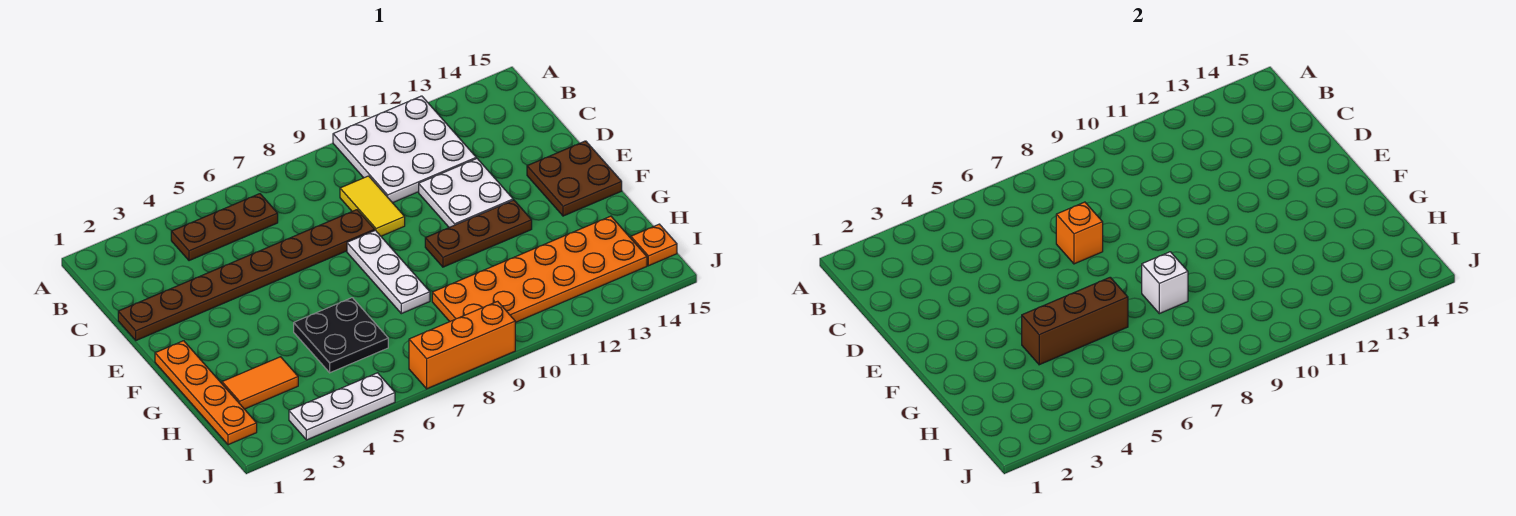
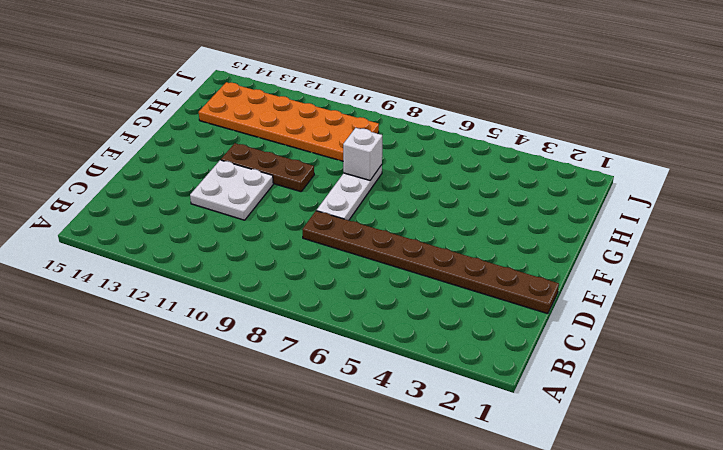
none -> white plate A10:C12 level 1
none -> brown plate B4:B6 level 1
none -> yellow tile C9:D9 level 1

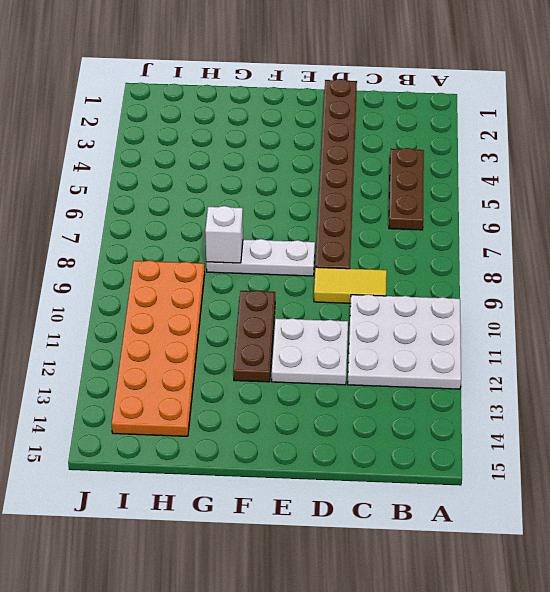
none -> brown plate E14:F15 level 1
none -> orange plate F1:I1 level 1
none -> black plate G5:H6 level 1

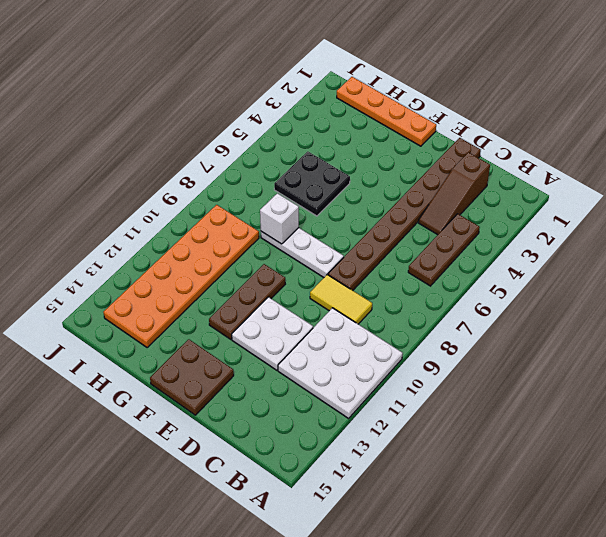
brown slope C2:C4 level 1 top 2 -> none
none -> orange tile H2:H3 level 1
none -> orange plate I15 level 1
none -> white plate J3:J5 level 1

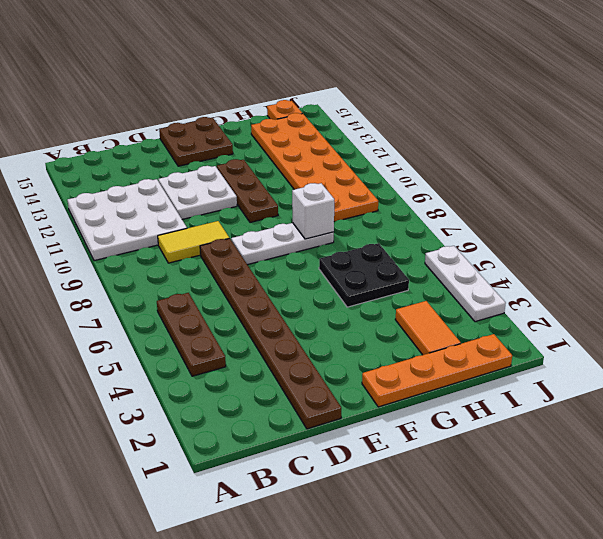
none -> orange brick J7:J9 level 1
none -> orange brick D7 level 2
none -> brown brick G4:G6 level 2

